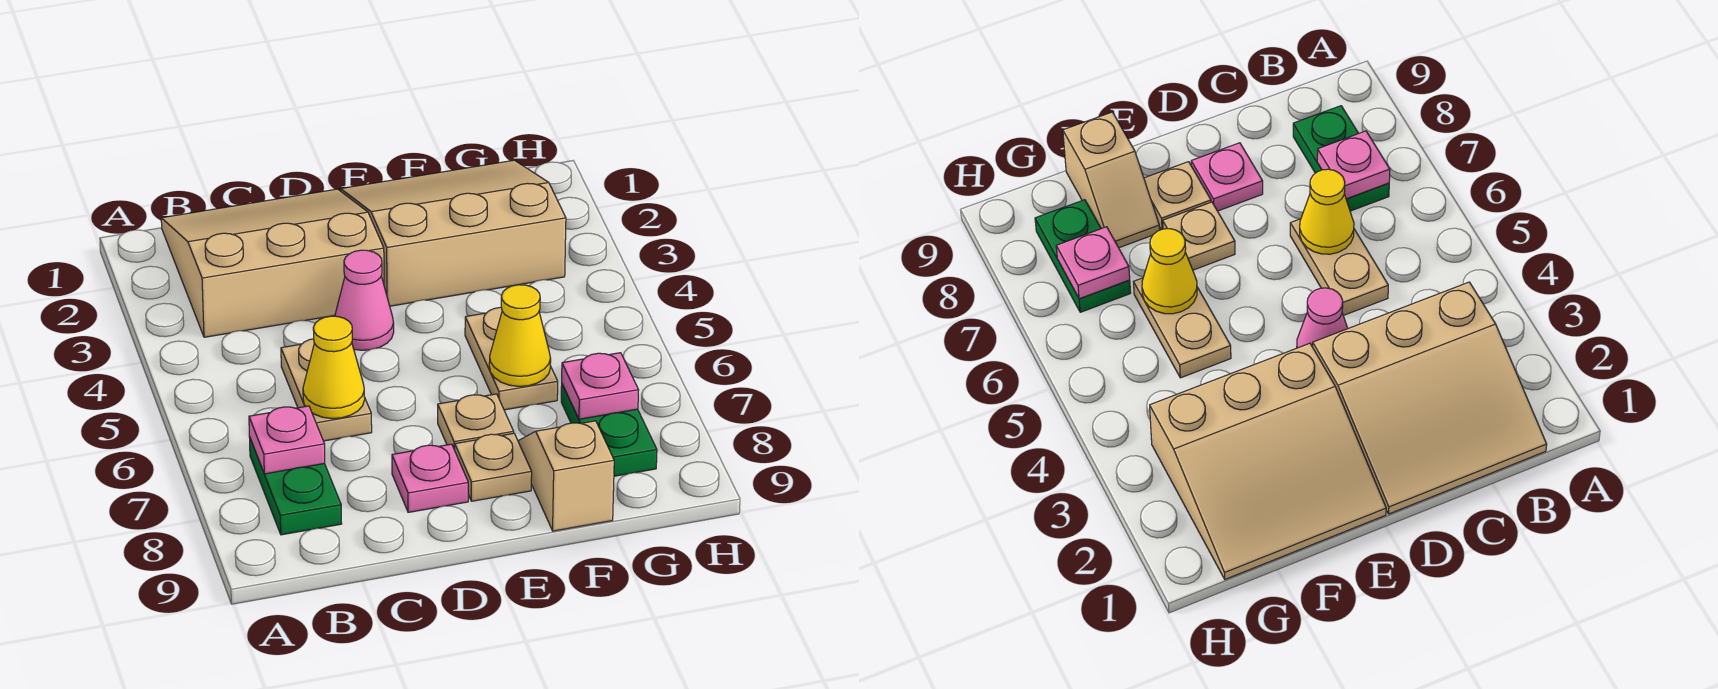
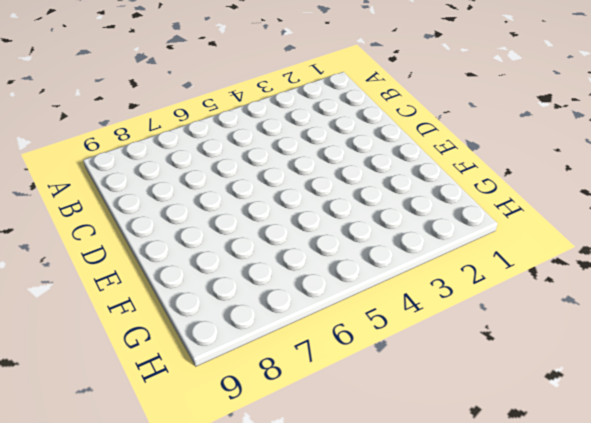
none -> tan slope B1:D3 level 1 top 3
none -> green plate B7:B8 level 1
none -> tan plate C5:C6 level 1

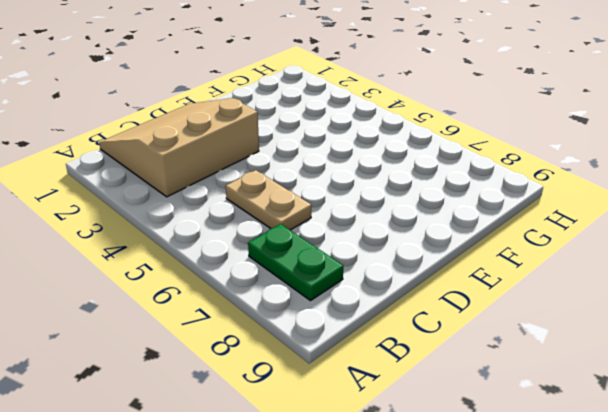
none -> pink cone D4 level 1
none -> pink plate D8 level 1
none -> tan slope E1:G3 level 1 top 3

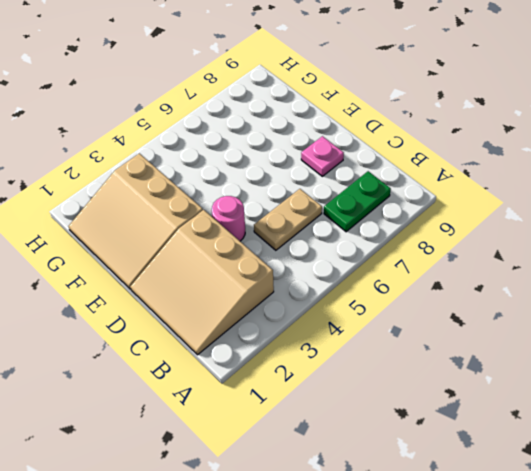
pink round brick D4 level 1 -> pink cone D4 level 1
none -> tan plate E7 level 1
none -> tan plate E8 level 1
none -> tan plate F5:F6 level 1

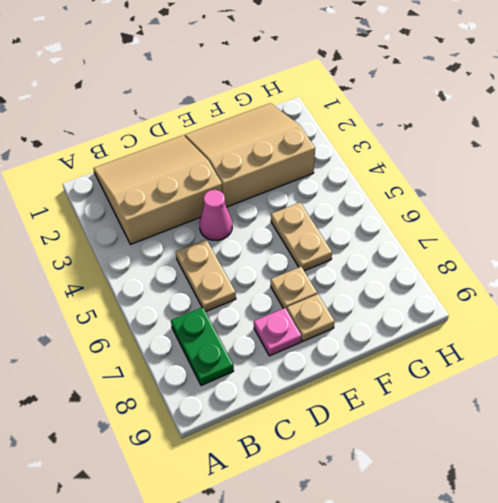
none -> tan slope F8:F9 level 1 top 9
none -> green plate G7:G8 level 1
none -> pink plate B7 level 2

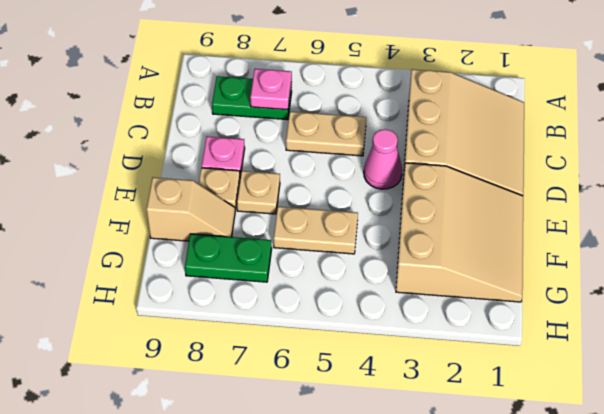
none -> yellow cone C6 level 2
none -> yellow cone F6 level 2
none -> pink plate G7 level 2

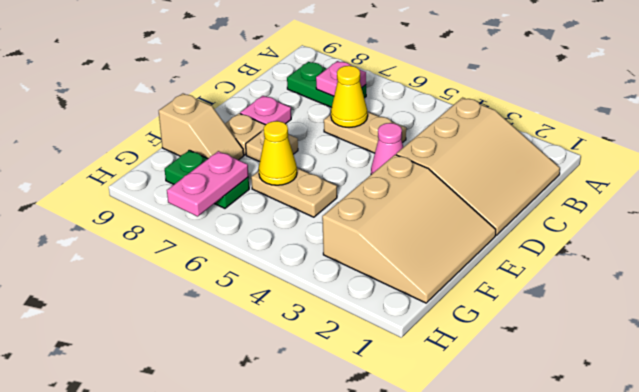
pink plate G7:H7 level 2 -> pink plate G7 level 2

